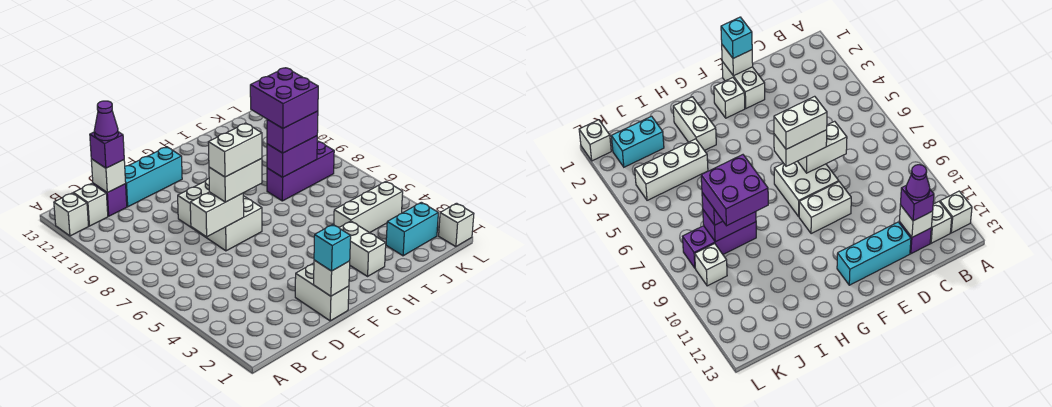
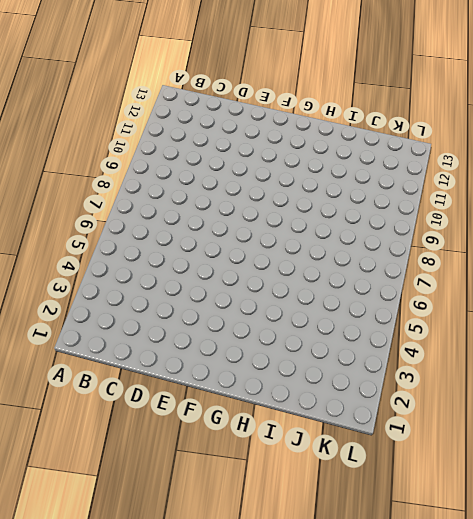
none -> white brick A12 level 1
none -> white brick B12 level 1
none -> purple brick C12 level 1

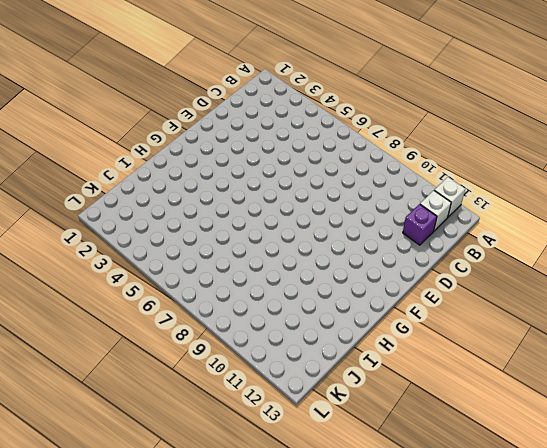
none -> cyan brick D12:F12 level 1
none -> white brick E1:E2 level 1
none -> white brick E7:F8 level 1

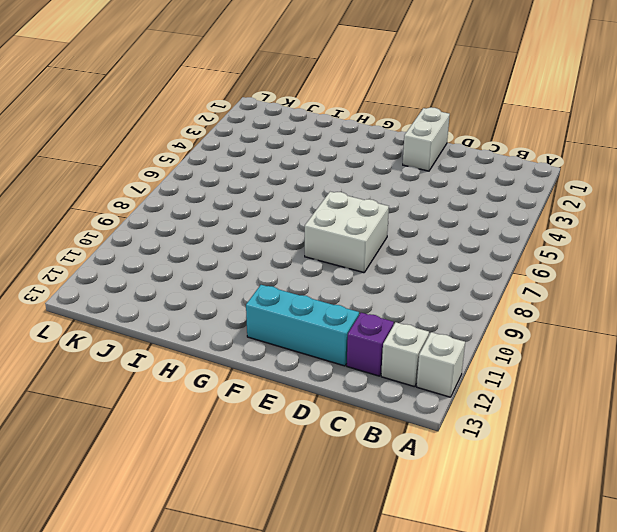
none -> white brick E9:F9 level 1
none -> white brick F2 level 1
none -> white brick H2:H3 level 1

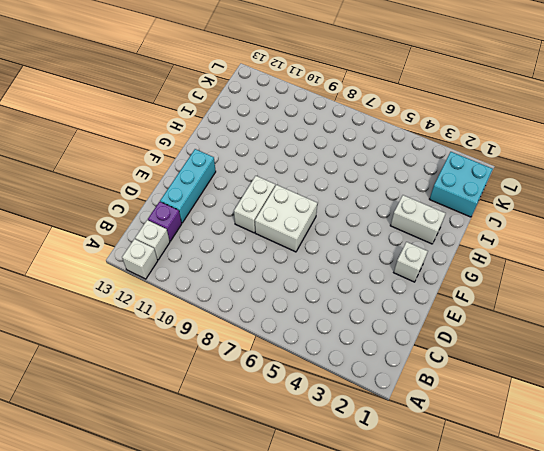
cyan brick J1:K2 level 1 -> cyan brick J2:K2 level 1
none -> white brick E1:E2 level 1
none -> white brick I4:K4 level 1
none -> purple brick I8:K8 level 1

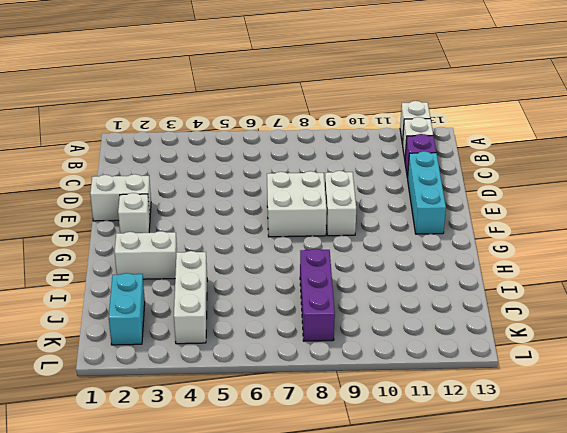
none -> white brick K9 level 1
none -> white brick L1 level 1
none -> white brick C12 level 2

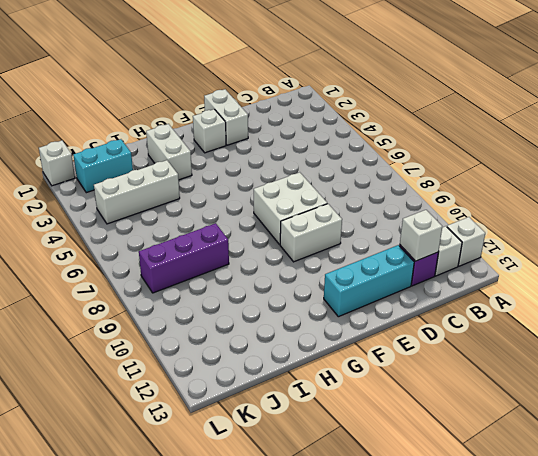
none -> white brick K9 level 1
none -> white brick D7:E7 level 2
none -> white brick E1 level 2

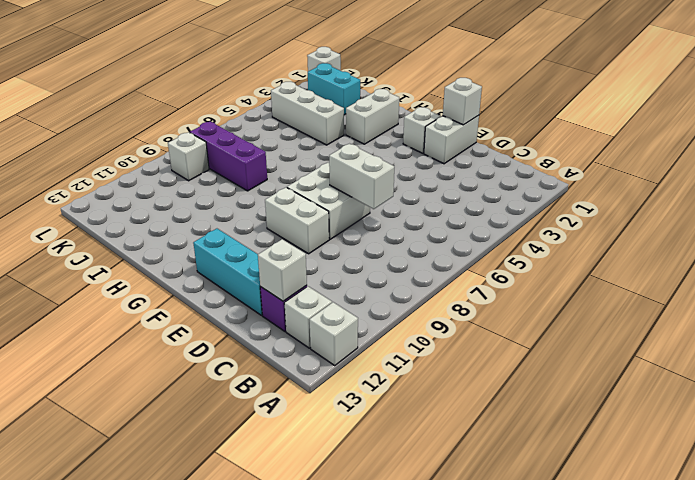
none -> purple brick I8:J8 level 2
none -> purple brick C12 level 3
none -> cyan brick E1 level 3

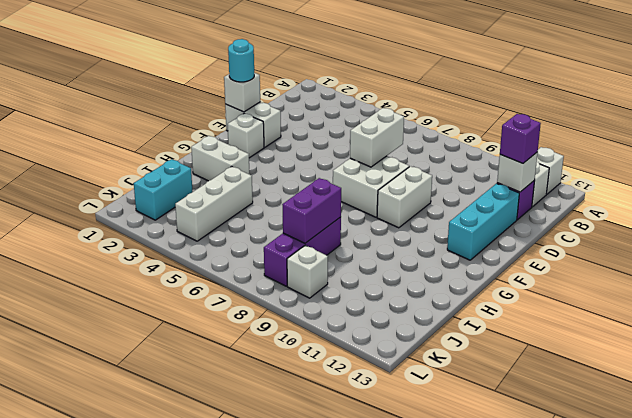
cyan round brick E1 level 3 -> cyan brick E1 level 3
none -> white brick L1 level 1
none -> white brick E7:F7 level 3
none -> purple brick I8:J8 level 3

